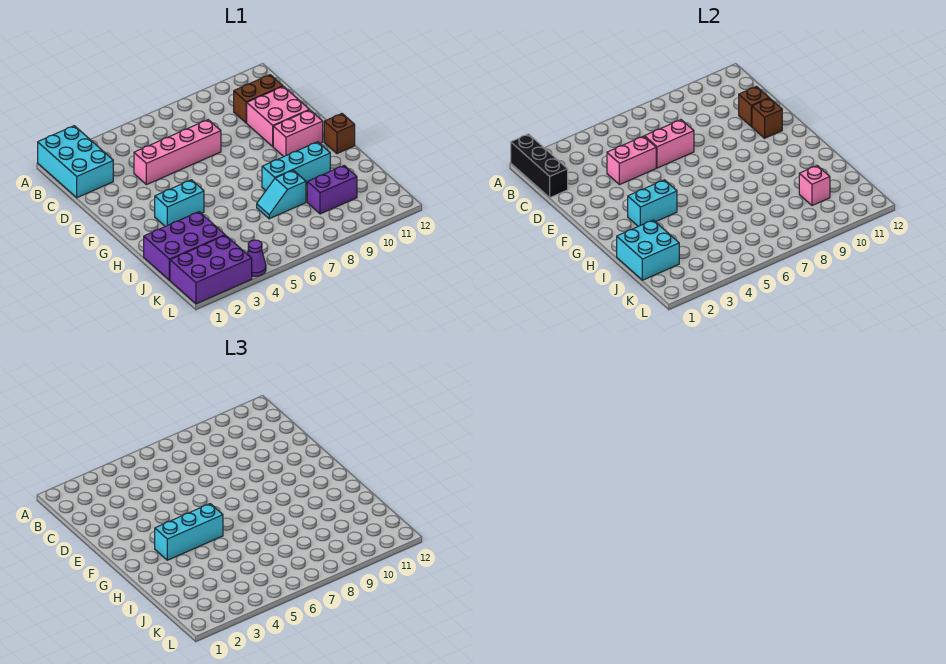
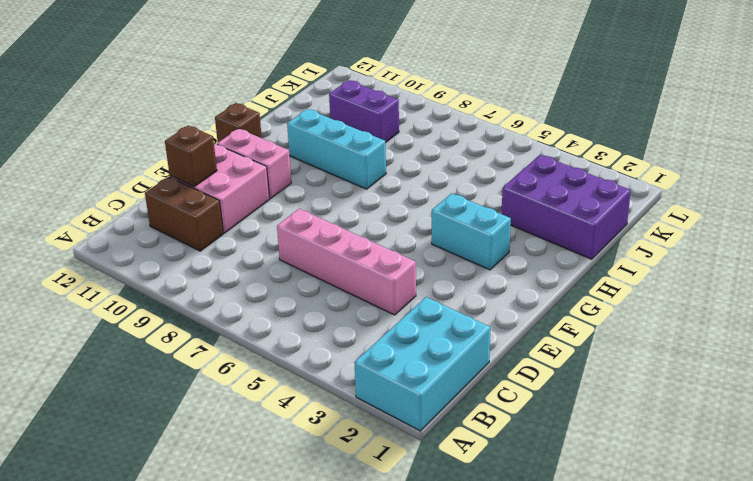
none -> cyan slope I7:I8 level 1 top 8
none -> purple brick K1:L3 level 1
none -> purple cone L4 level 1

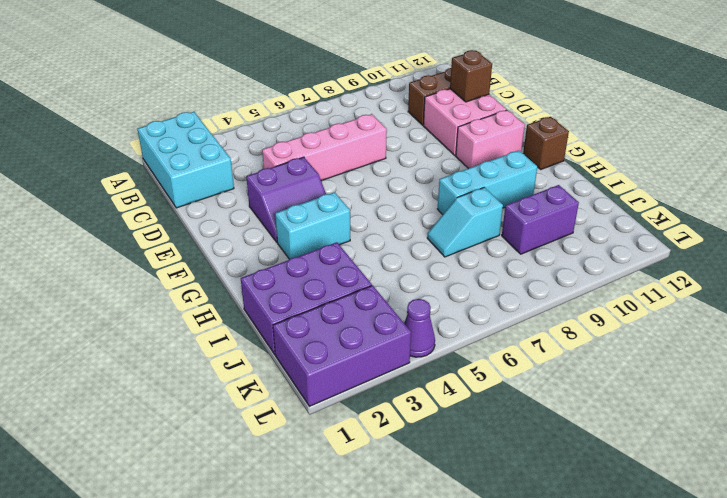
purple slope E3:F4 level 1 top E -> none
none -> black brick A1:C1 level 2
none -> pink brick D4:D5 level 2
none -> pink brick D6:D7 level 2

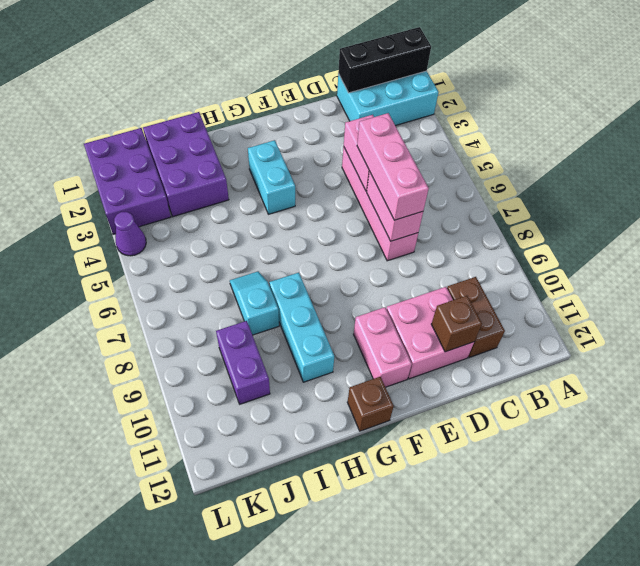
pink brick D5:D7 level 3 -> none
none -> brown brick E11 level 2
none -> cyan brick G3:G4 level 2
none -> cyan brick I1:J2 level 2

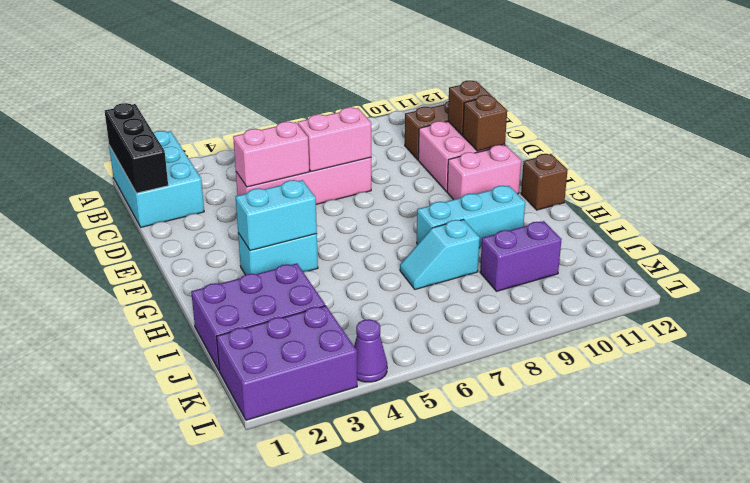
none -> cyan brick I1:J2 level 2
none -> pink brick J10 level 2
none -> cyan brick G3:G5 level 3

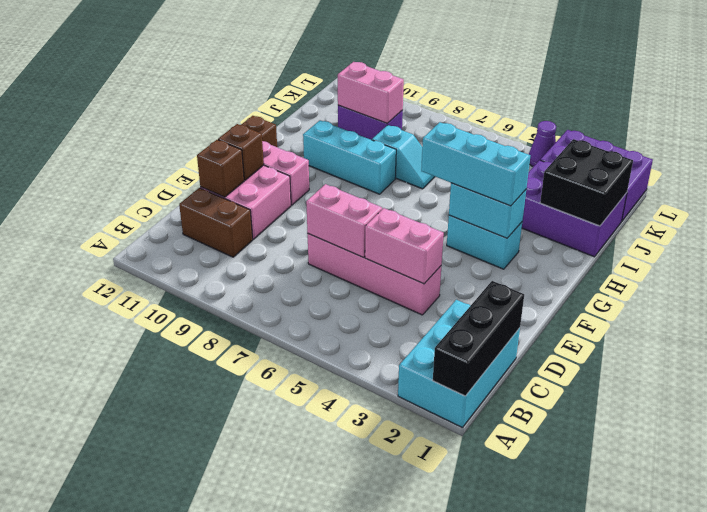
black brick I1:J2 level 2 -> cyan brick I1:J2 level 2
pink brick J9:J10 level 2 -> pink brick J10 level 2

